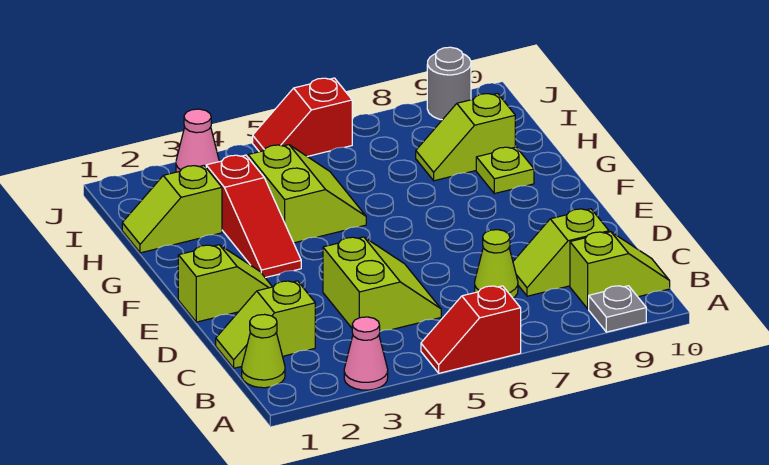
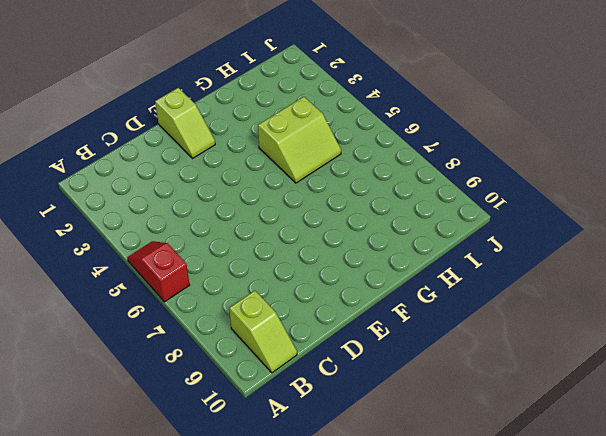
none -> pink cone A3 level 1
none -> grey plate A9 level 1
none -> lime cone B1 level 1

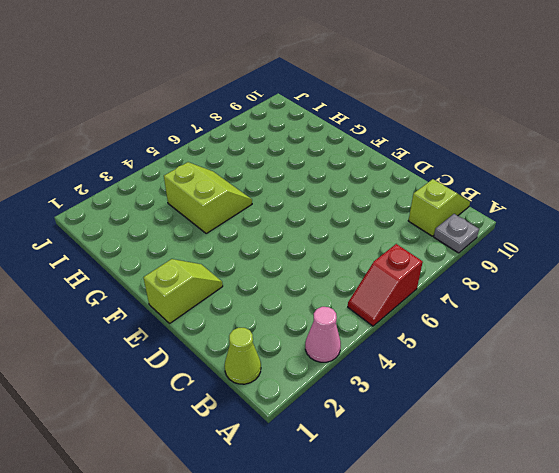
none -> lime slope C1:C2 level 1 top 2
none -> lime slope C4:D5 level 1 top 4
none -> lime cone C7 level 1

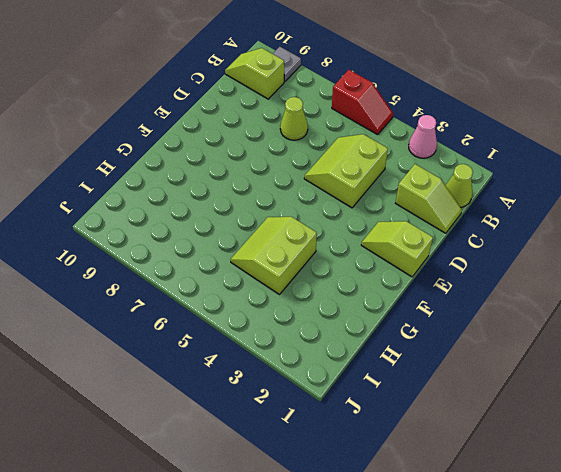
none -> lime slope C8:C9 level 1 top 9
none -> red slope F3:H3 level 1 top H
none -> lime plate G9 level 1

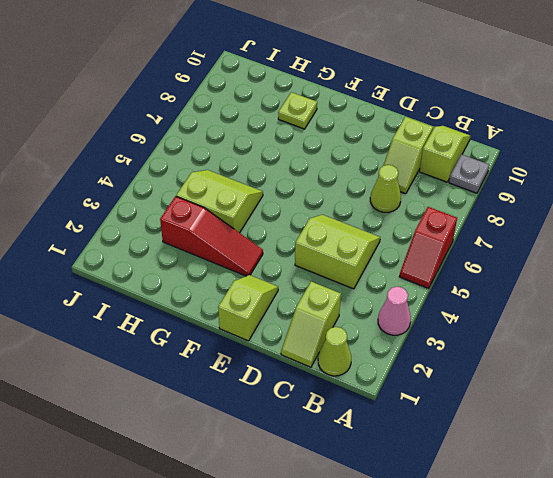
none -> lime slope H1:H2 level 1 top 2
none -> lime slope H8:H9 level 1 top 9
none -> pink cone J3 level 1

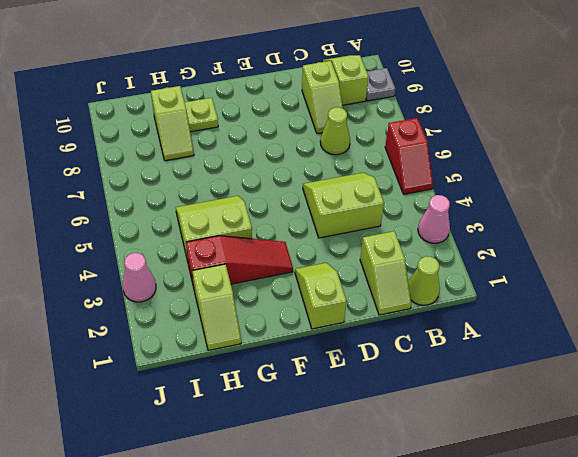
none -> red slope J5:J6 level 1 top 6
none -> grey round brick J9 level 1

